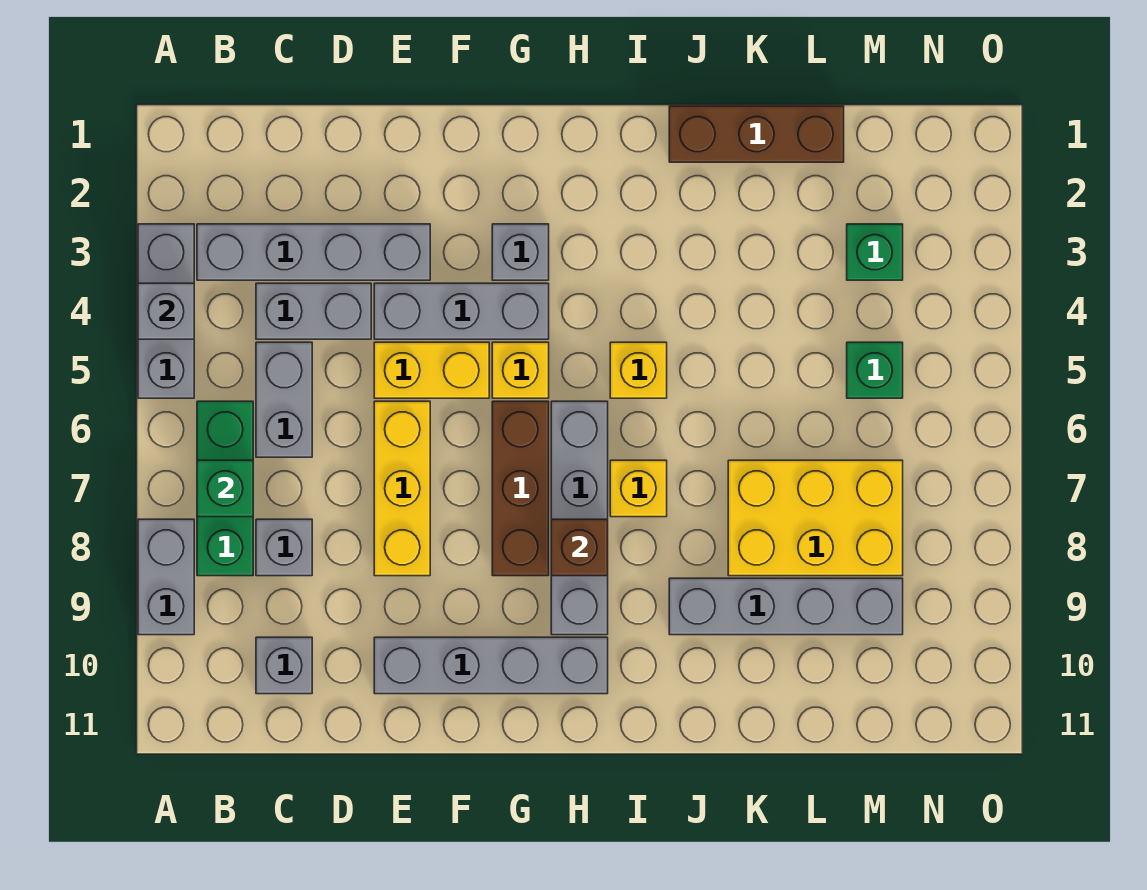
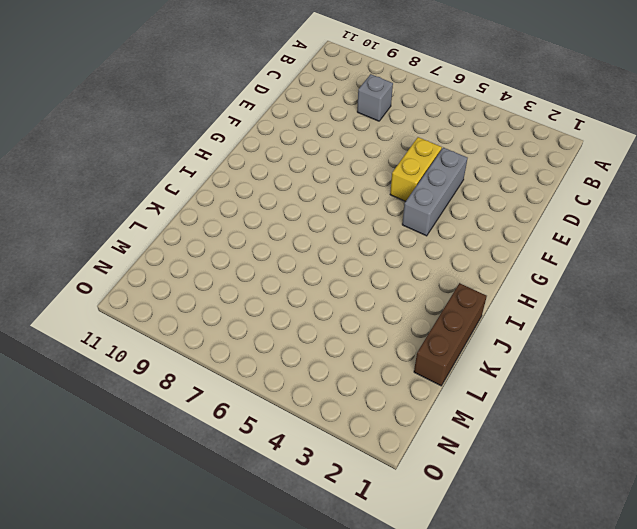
none -> grey brick A3:A5 level 1
none -> grey brick A8:A9 level 1
none -> grey brick B3:E3 level 1

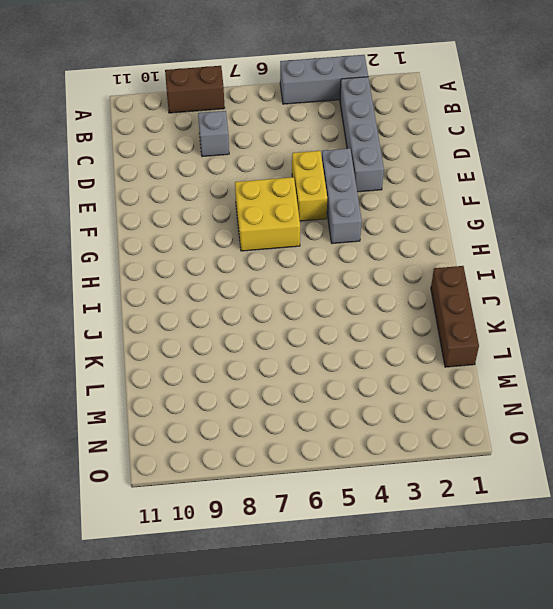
brown brick A8:A9 level 1 -> grey brick A8:A9 level 1
yellow brick F6:G7 level 1 -> brown brick G6:G8 level 1
none -> green brick B6:B8 level 1
none -> grey brick C4:D4 level 1
none -> grey brick C5:C6 level 1

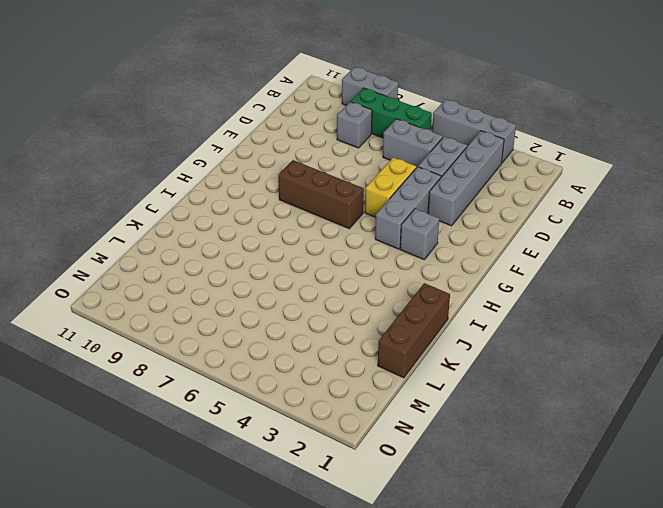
none -> grey brick C10 level 1
none -> yellow brick E6:E8 level 1
none -> grey brick E10:H10 level 1

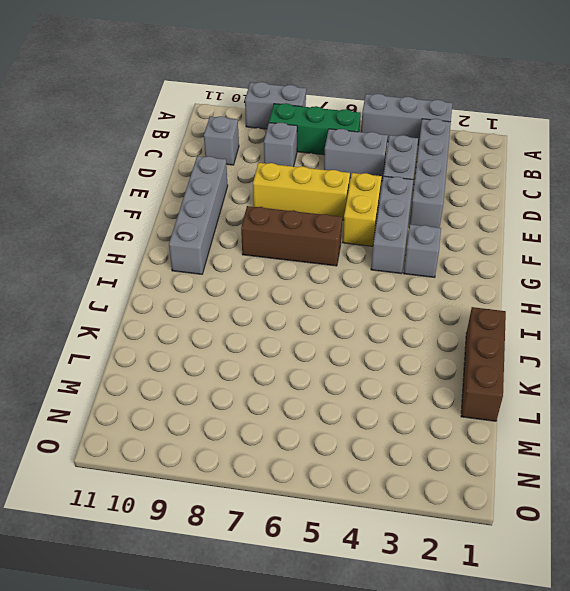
none -> yellow brick G5 level 1
none -> grey brick H6:H9 level 1
none -> yellow brick I5 level 1

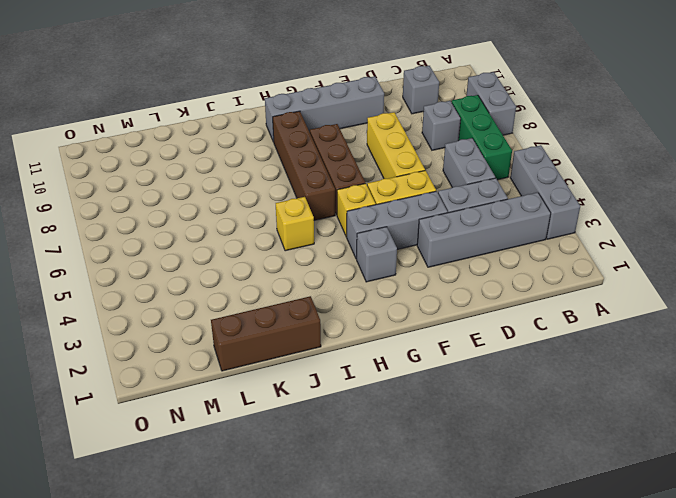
brown brick H6:H9 level 1 -> grey brick H6:H9 level 1
none -> yellow brick I7 level 1
none -> grey brick J9:M9 level 1
none -> yellow brick K7:M8 level 1

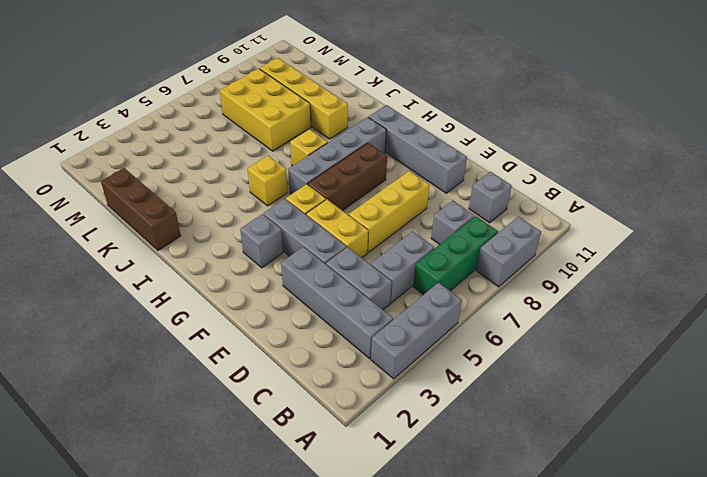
yellow brick J9:M9 level 1 -> grey brick J9:M9 level 1
none -> green brick M3 level 1
none -> green brick M5 level 1
none -> grey brick A4 level 2

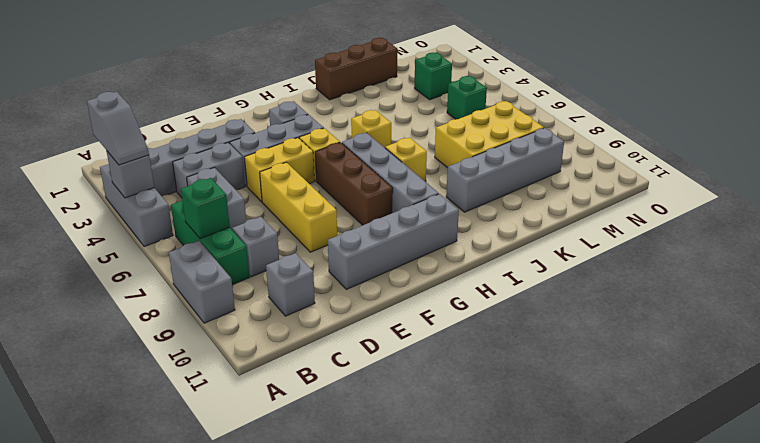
grey slope A3:A4 level 3 top 3 -> none
none -> brown brick H8 level 2

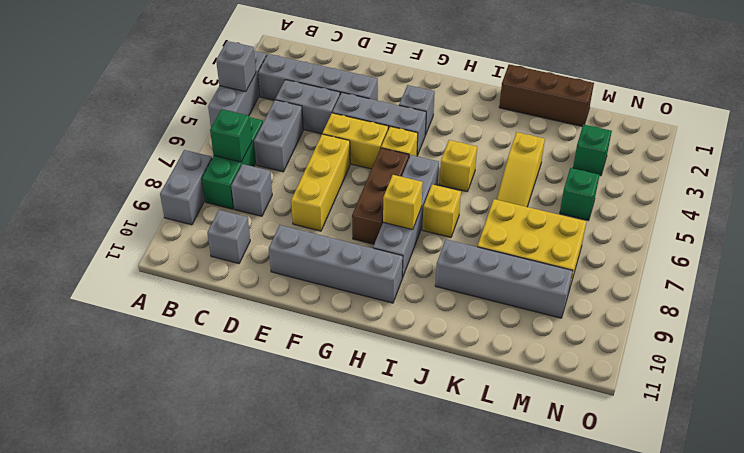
yellow brick H8 level 2 -> brown brick H8 level 2
yellow slope K4:K6 level 1 top 4 -> none

